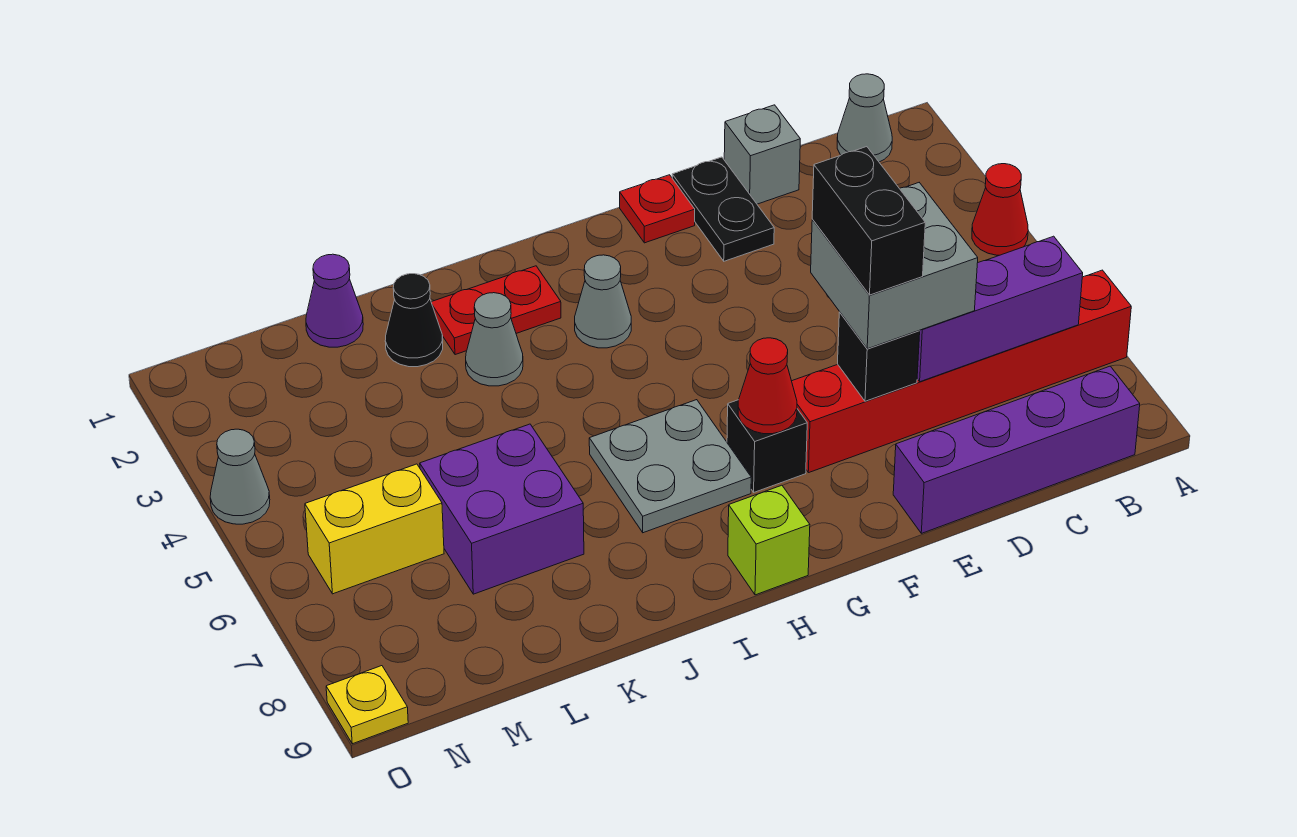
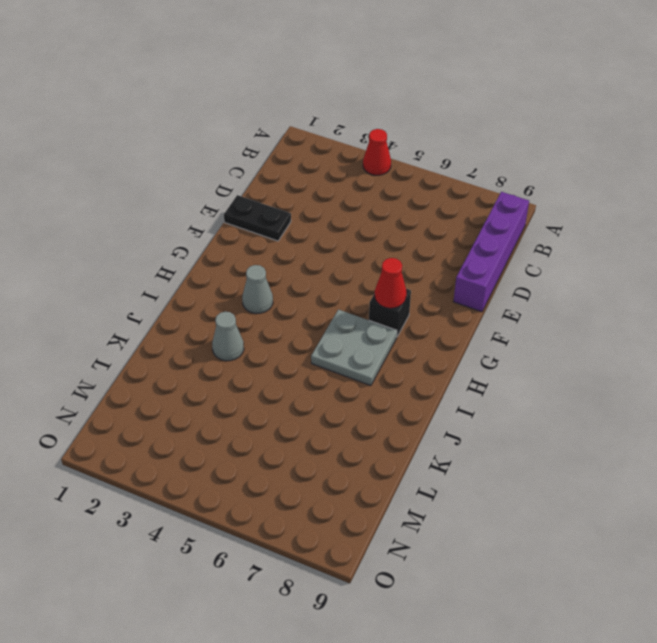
none -> red brick A7:F7 level 1
none -> grey cone B1 level 1
none -> grey brick D1 level 1

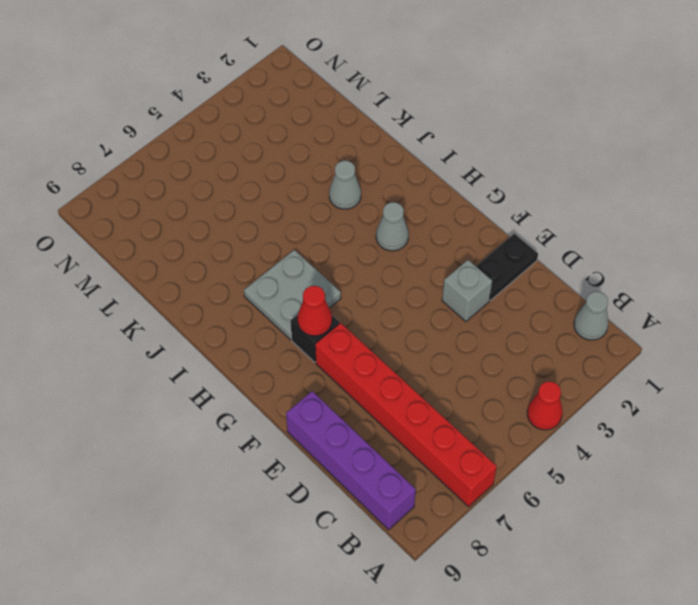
grey brick E3 level 1 -> grey brick D1 level 1
none -> red plate F1 level 1
none -> lime brick H9 level 1
none -> red plate I2:J2 level 1

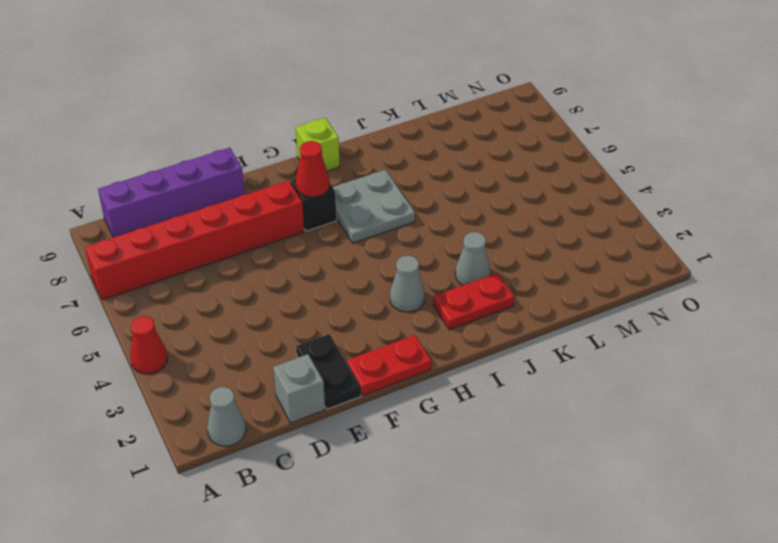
red plate F1:G1 level 1 -> red plate F1 level 1
none -> black cone K2 level 1
none -> purple brick K6:L7 level 1
none -> purple cone L1 level 1

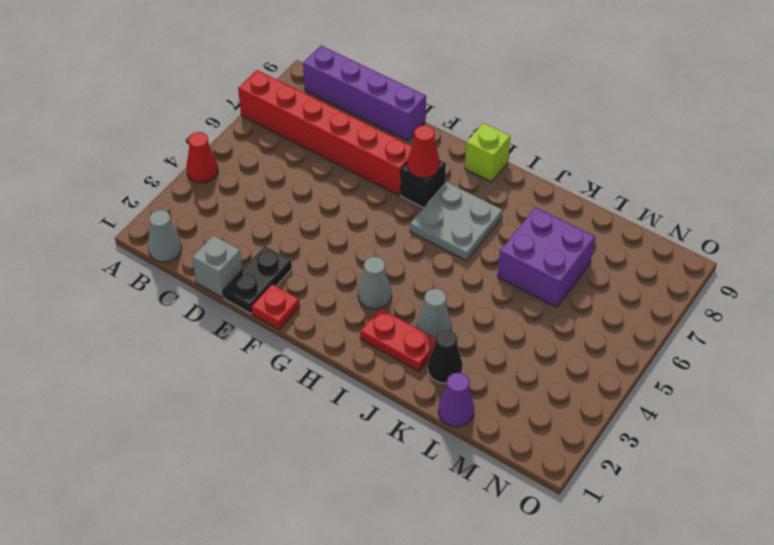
none -> yellow brick M6:N6 level 1
none -> grey cone O4 level 1
none -> yellow plate O9 level 1

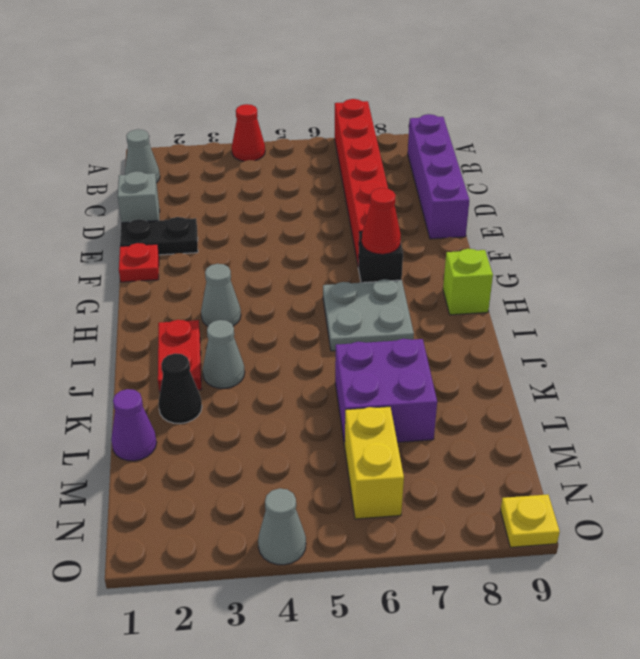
none -> purple brick B7:D7 level 2
none -> black brick E7 level 2
none -> grey brick D6:E7 level 3

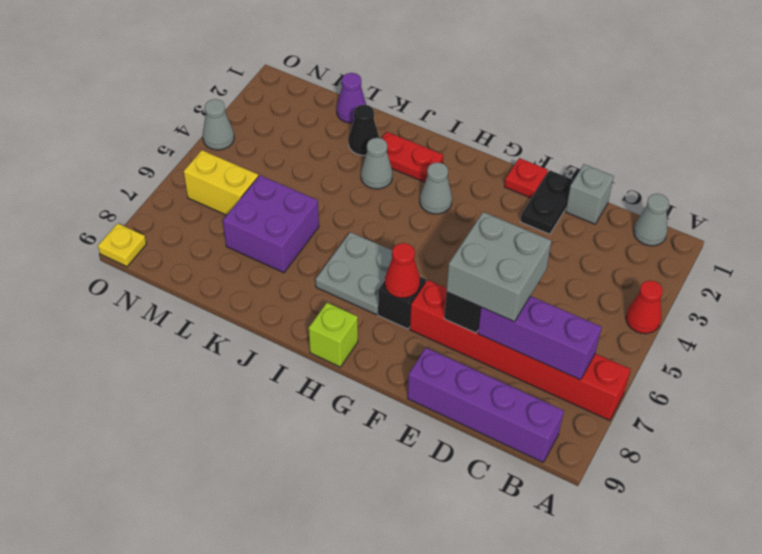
none -> black brick E6:E7 level 4

